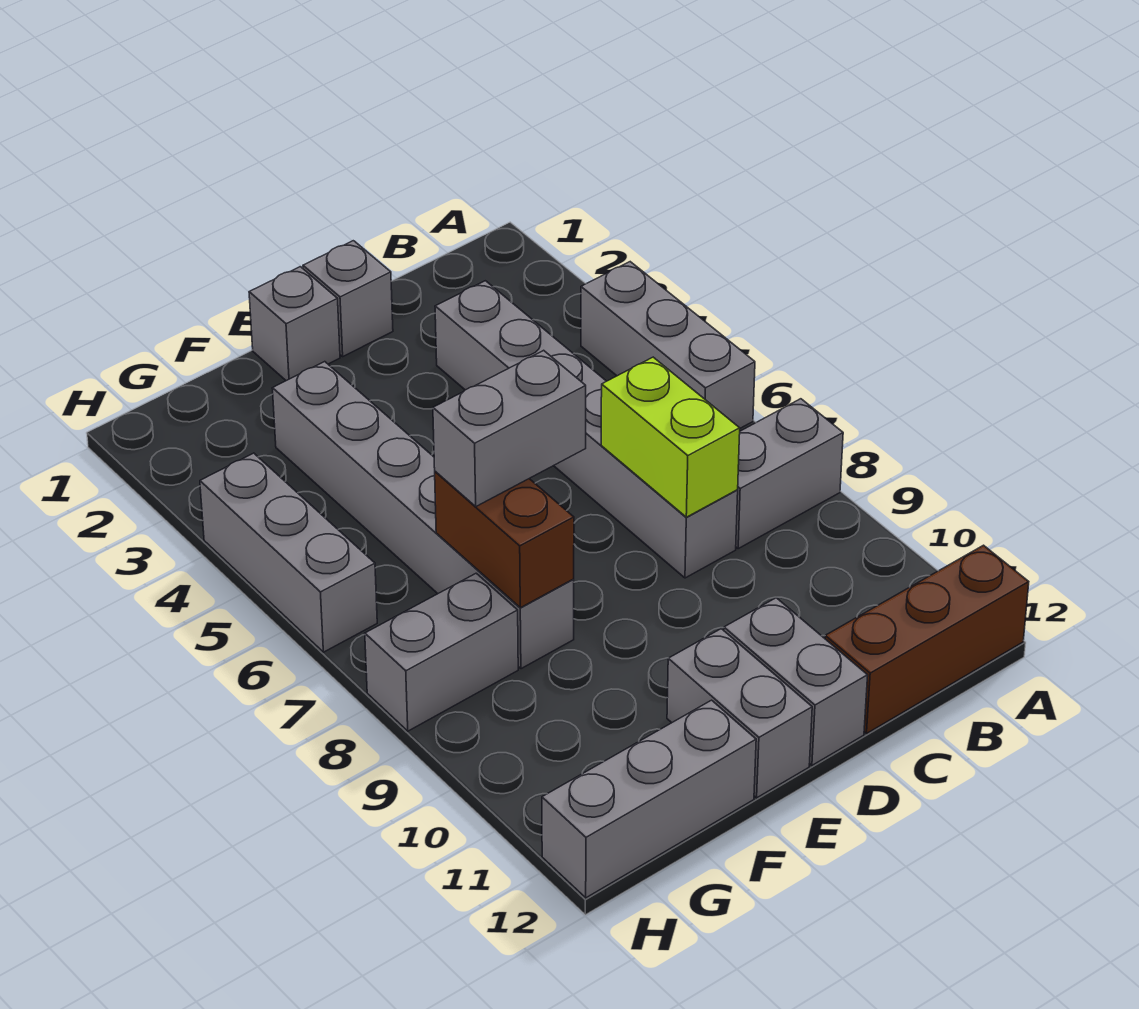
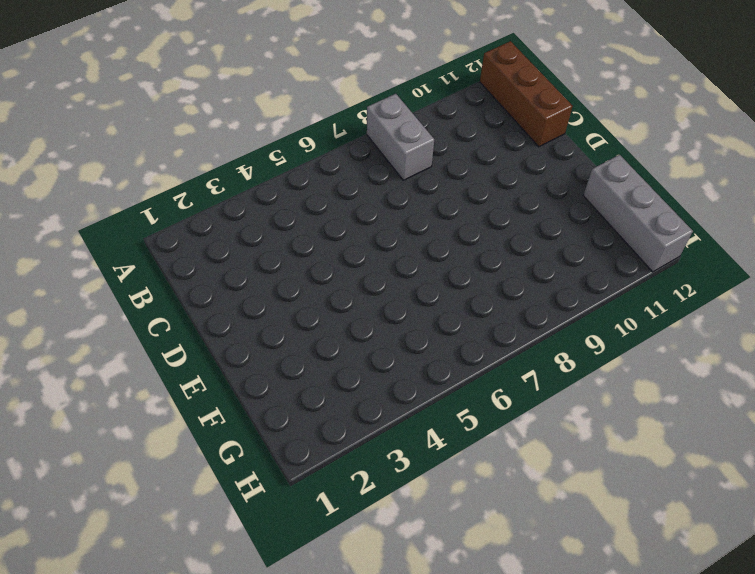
none -> grey brick A4:A6 level 1
none -> grey brick C3:C8 level 1
none -> grey brick D1 level 1

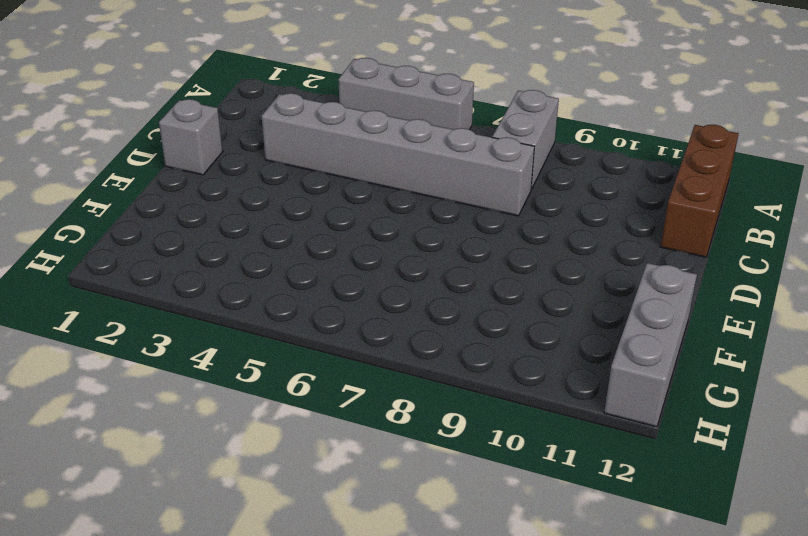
none -> grey brick D11:D12 level 1
none -> grey brick E1 level 1
none -> grey brick E11:E12 level 1

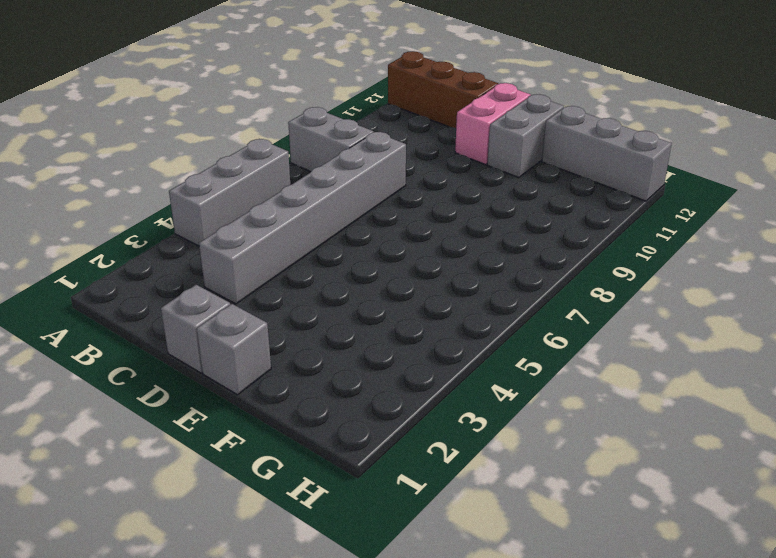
pink brick D11:D12 level 1 -> grey brick D11:D12 level 1
none -> grey brick F3:F8 level 1
none -> grey brick G8:H8 level 1
none -> grey brick H4:H6 level 1

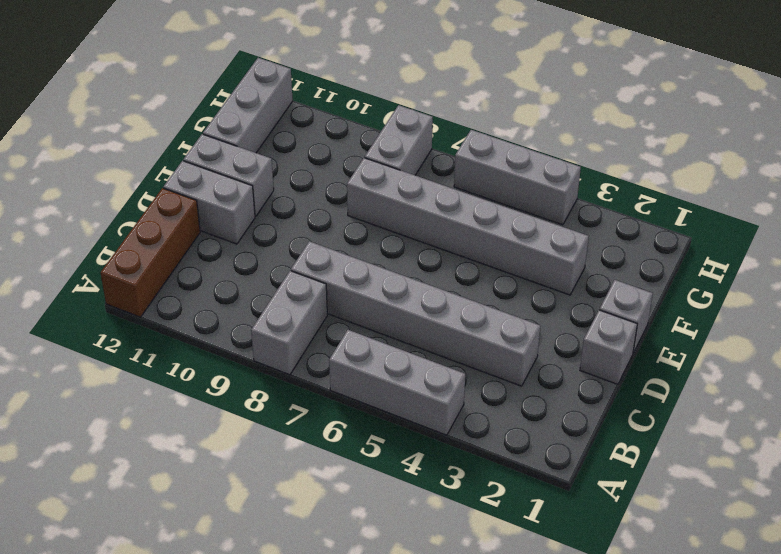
none -> lime brick C7:C8 level 2
none -> brown brick F7:F8 level 2
none -> grey brick E7:F7 level 3

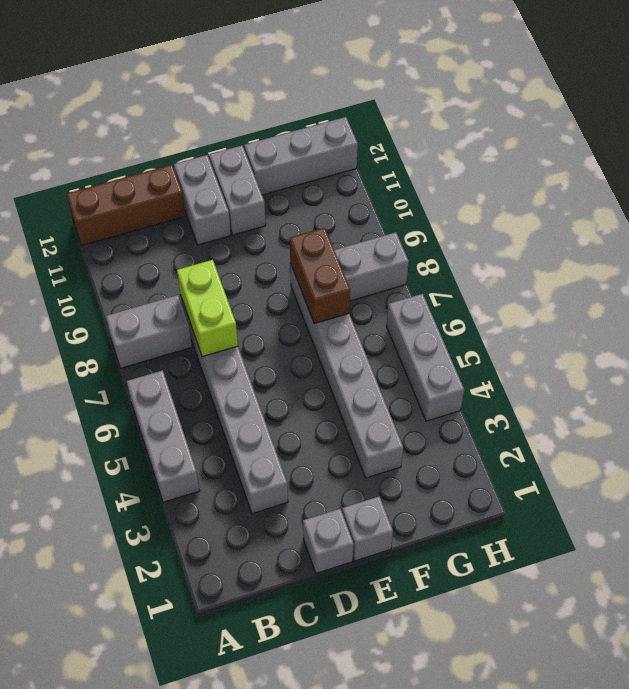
none -> grey brick E7:F7 level 3

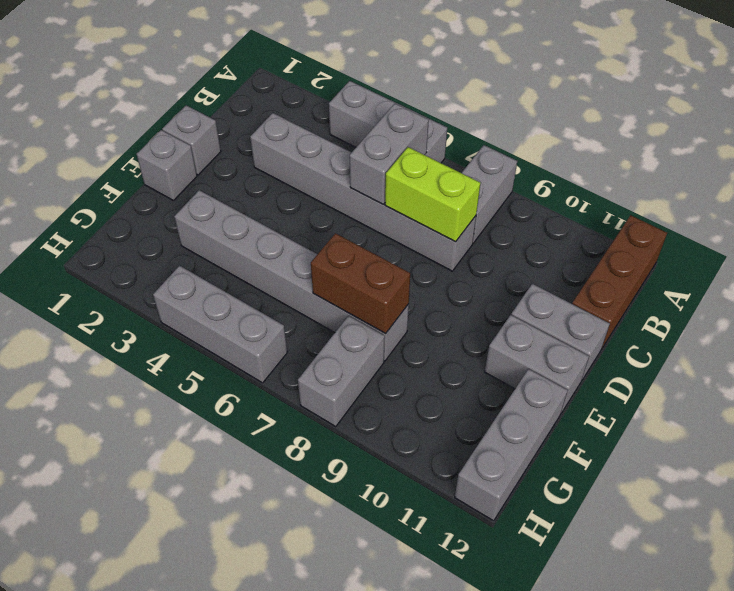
grey brick B6:C6 level 2 -> grey brick E7:F7 level 3

